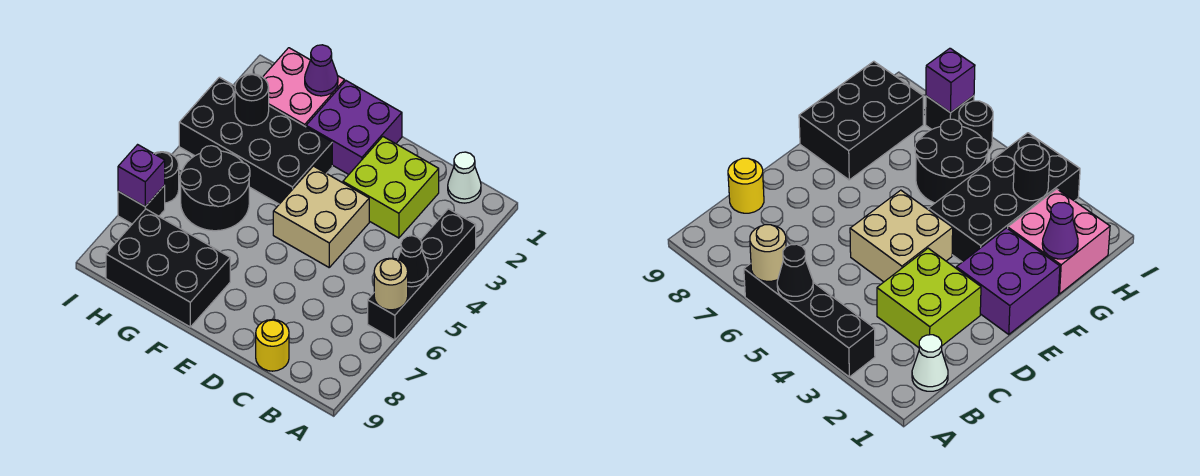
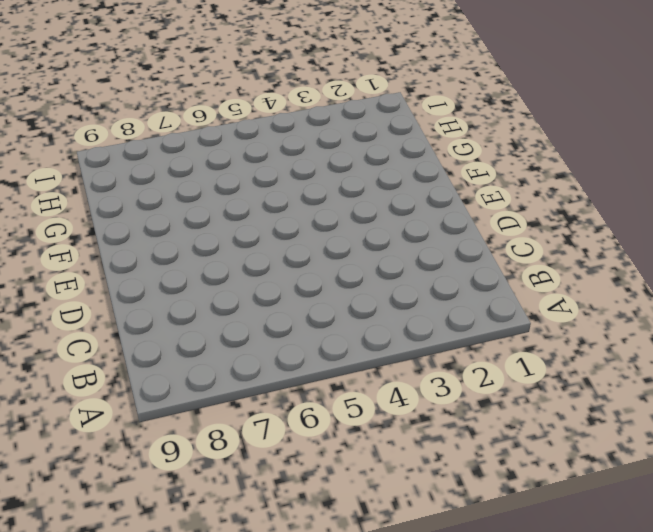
none -> black brick A3:A6 level 1
none -> white cone B1 level 1
none -> lime brick C2:D3 level 1

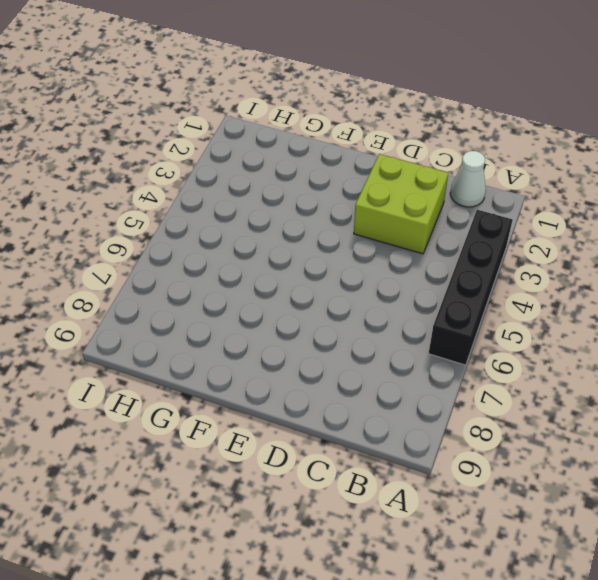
none -> yellow round brick C9 level 1
none -> tan brick D4:E5 level 1
none -> purple brick E1:F2 level 1

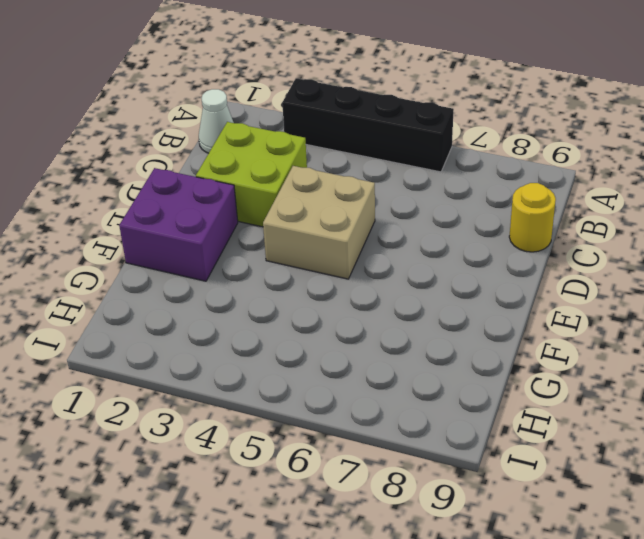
none -> black brick F3:I4 level 1
none -> black brick F8:H9 level 1
none -> pink brick G1:H2 level 1

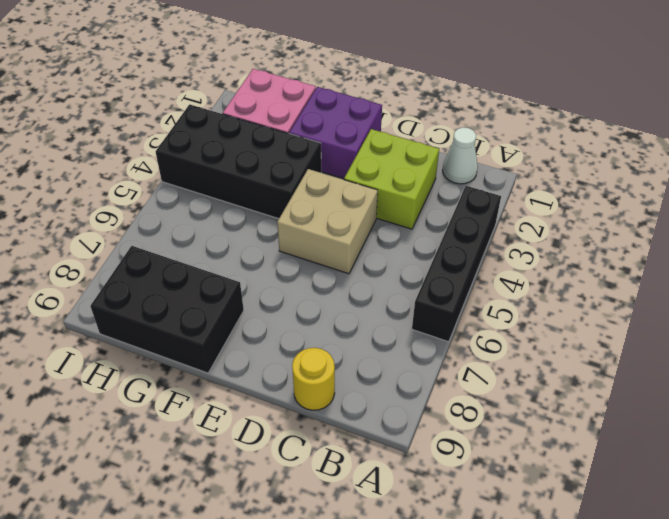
none -> black round brick G5:H6 level 1
none -> black round brick I6 level 1
none -> black brick I7 level 1

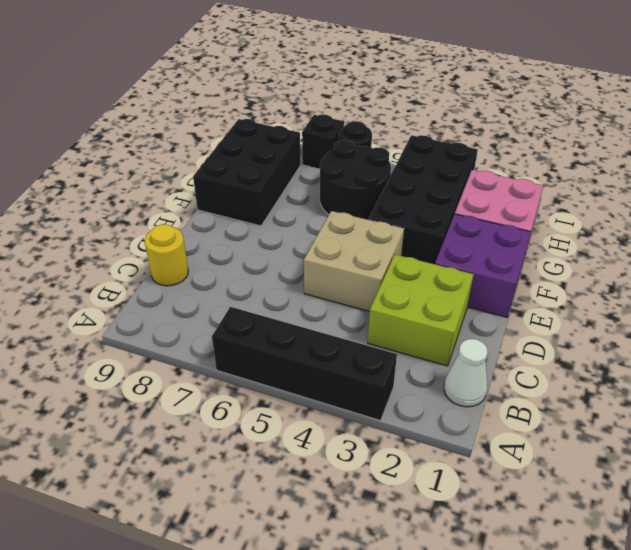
none -> black cone A5 level 2
none -> tan round brick A6 level 2
none -> purple cone G1 level 2

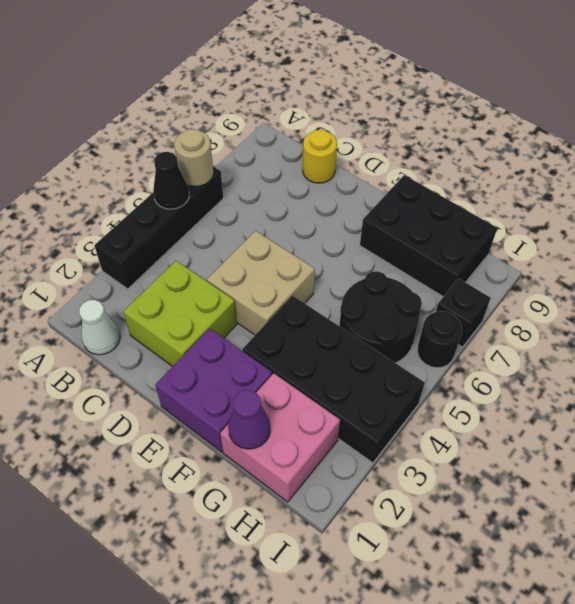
none -> black round brick H3 level 2
none -> purple brick I7 level 2

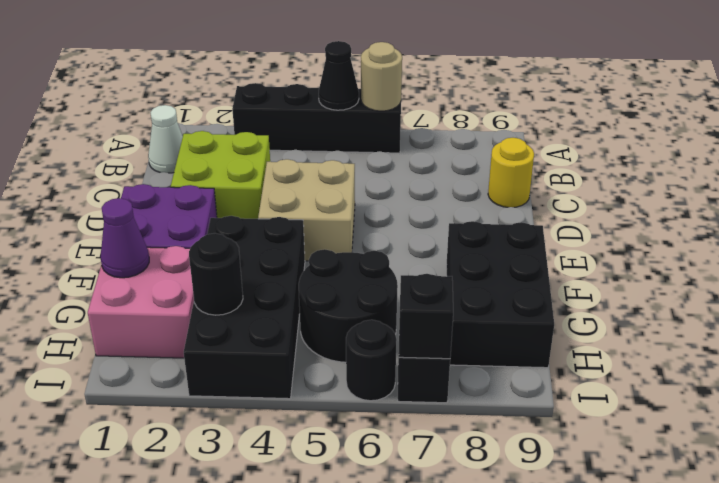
black brick I7 level 2 -> purple brick I7 level 2

